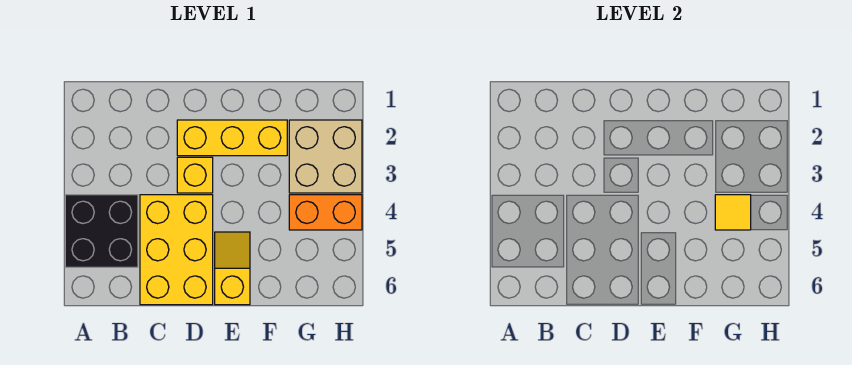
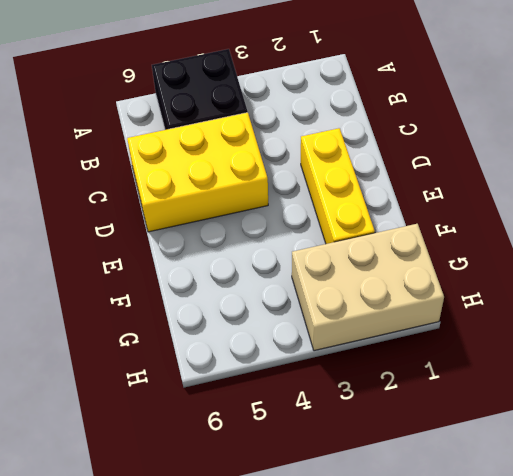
tan brick G1:H3 level 1 -> tan brick G2:H3 level 1
none -> yellow brick D3 level 1
none -> yellow slope E5:E6 level 1 top 6

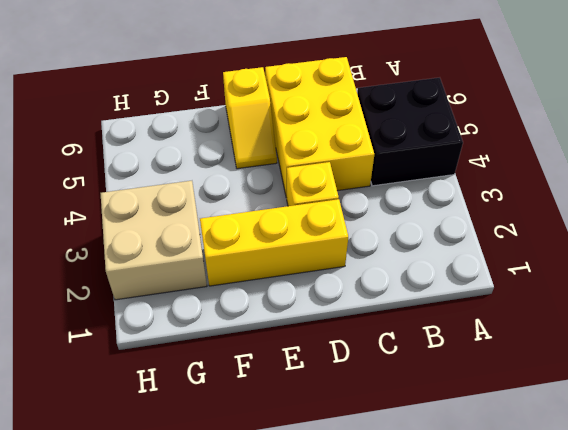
none -> orange brick G4:H4 level 1
none -> yellow tile G4 level 2

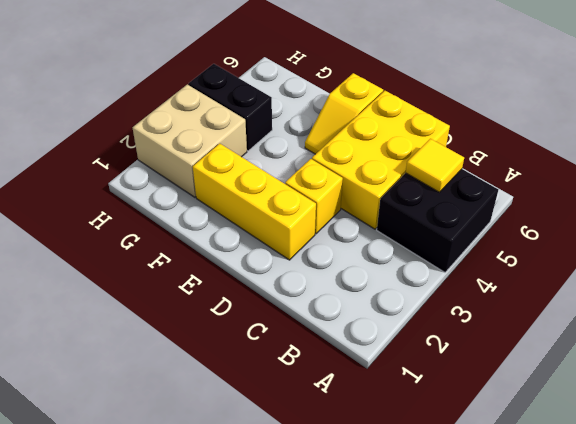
yellow tile B5 level 2 -> yellow tile G4 level 2
black brick G4:H4 level 1 -> orange brick G4:H4 level 1

